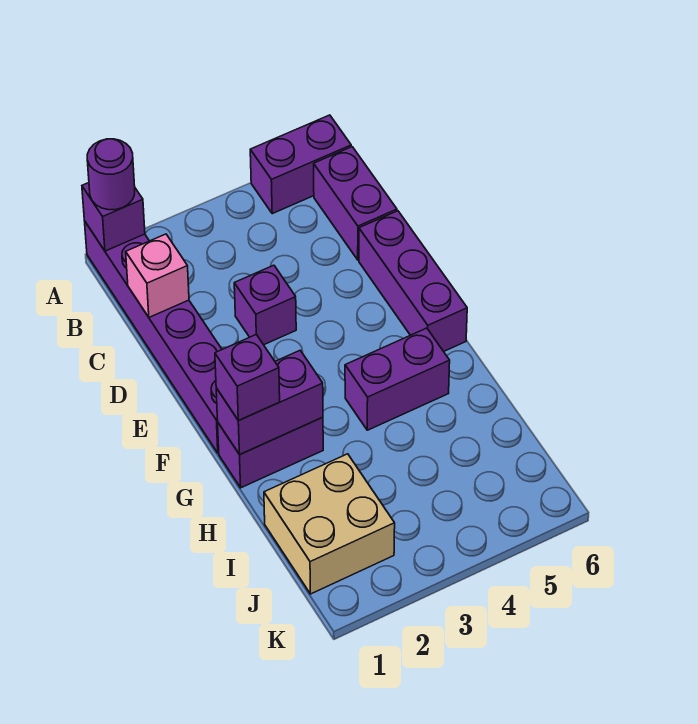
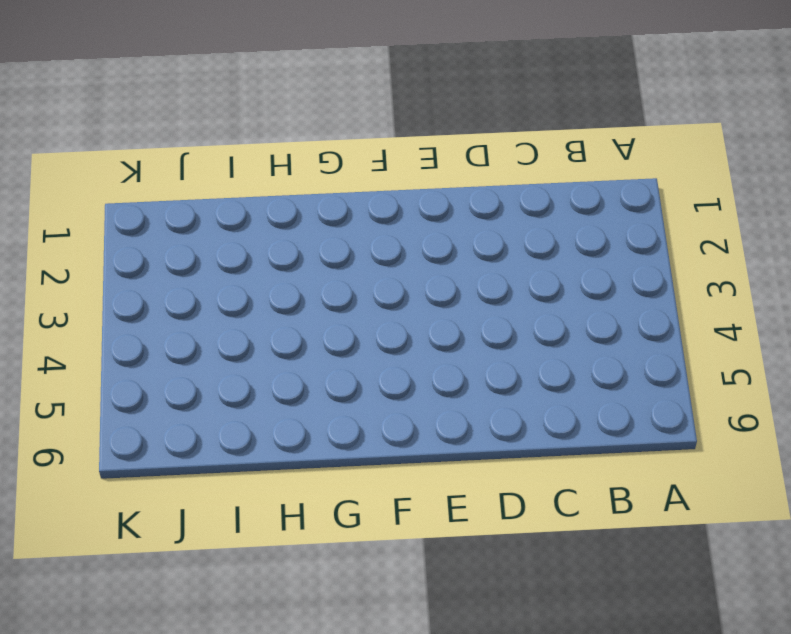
none -> purple brick A1:F1 level 1
none -> purple brick A5:A6 level 1
none -> purple brick B6:C6 level 1

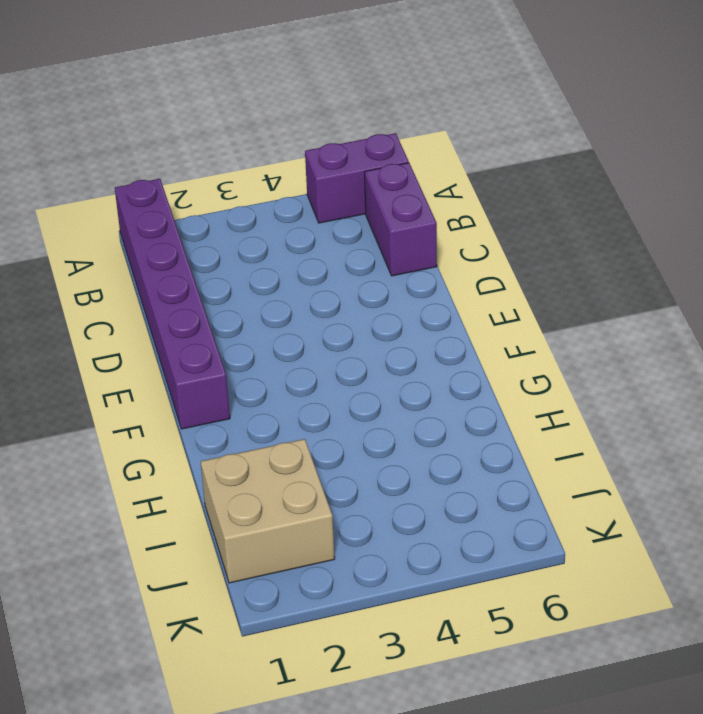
none -> purple brick D3 level 1
none -> purple brick D6:F6 level 1
none -> purple brick G1:G2 level 1

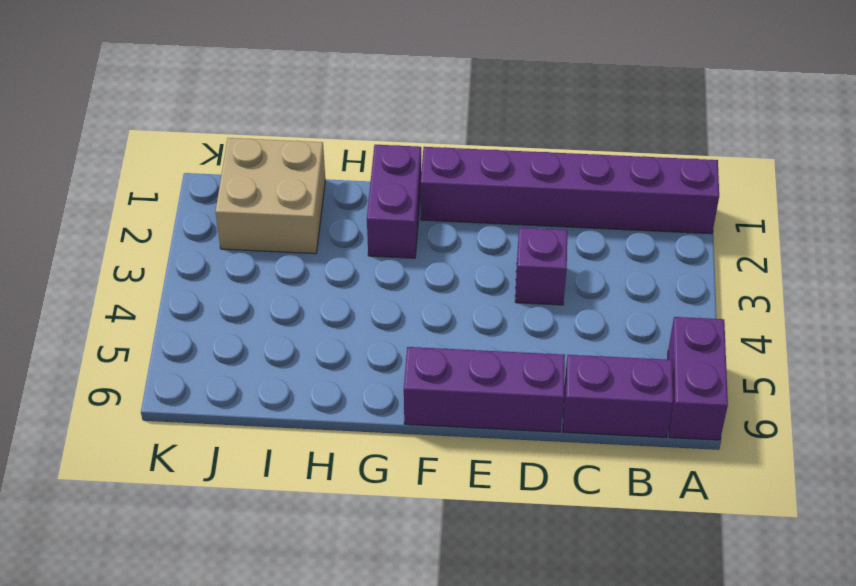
none -> purple brick G4:G5 level 1
none -> purple brick A1 level 2
none -> pink brick C1 level 2

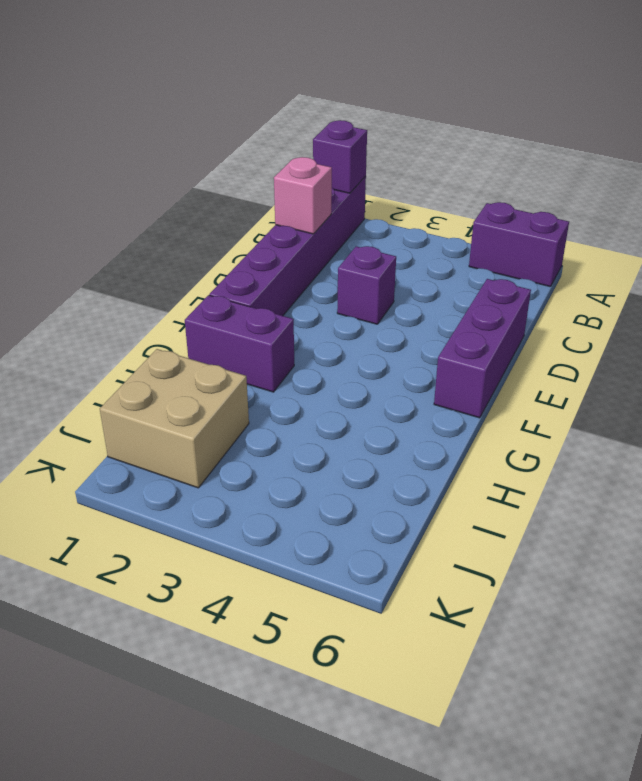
none -> purple brick B6:C6 level 1
none -> purple brick G4:G5 level 1
none -> purple brick G1:G2 level 2

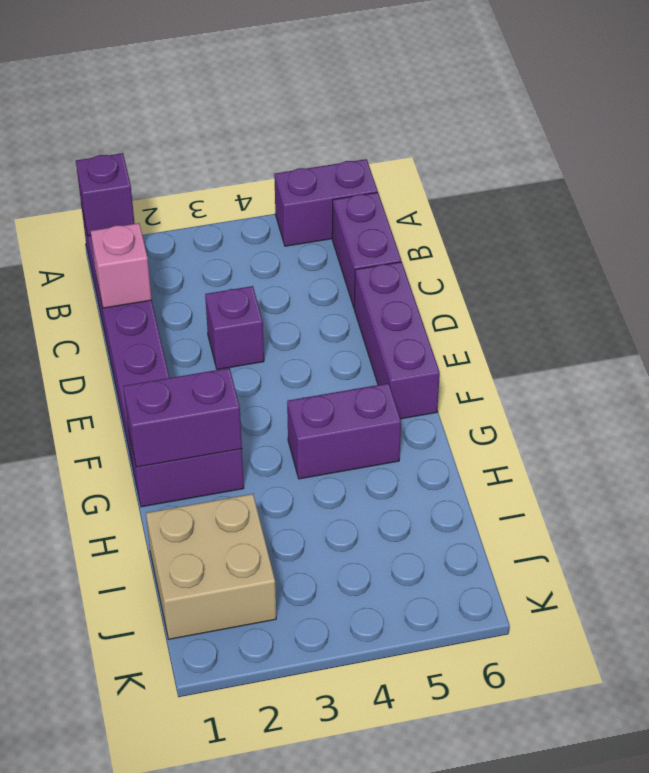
none -> purple round brick A1 level 3
none -> purple brick G1 level 3

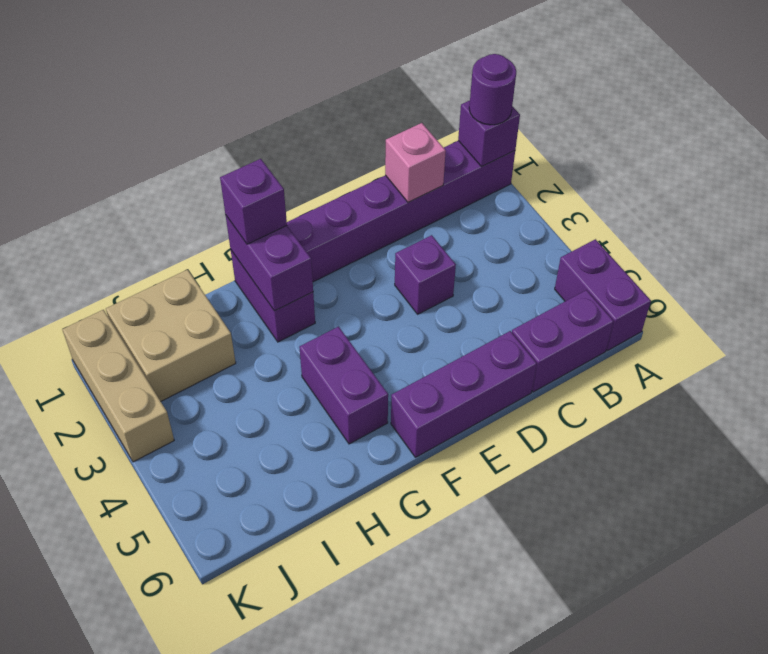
tan brick K1:K3 level 1 -> none

